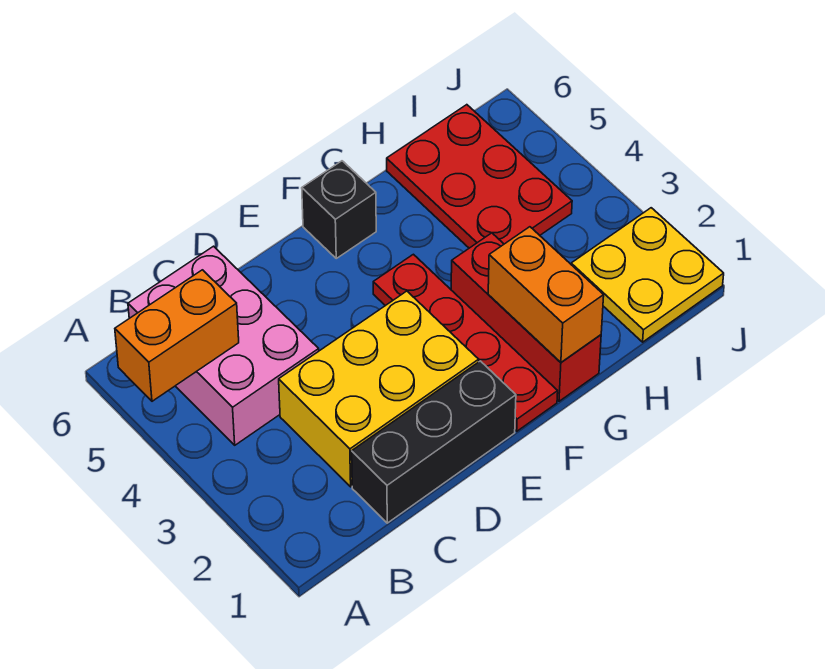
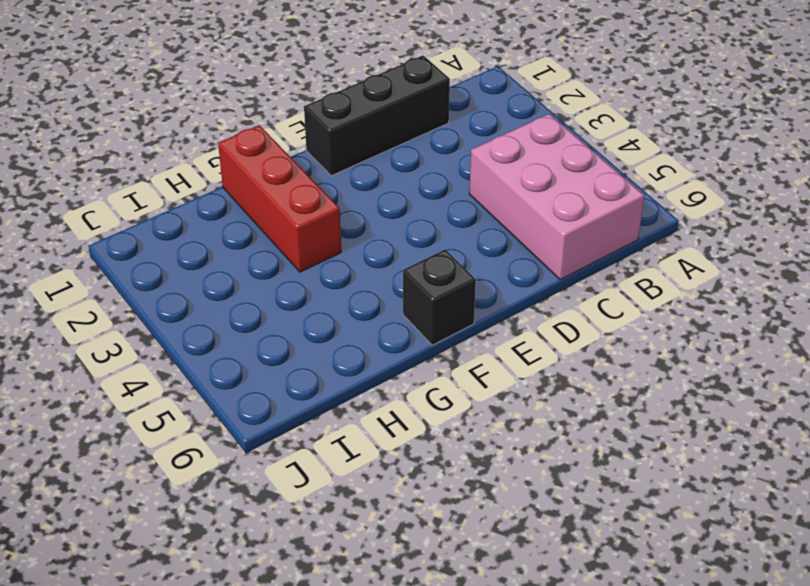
none -> yellow brick C2:E3 level 1
none -> red plate F1:F4 level 1

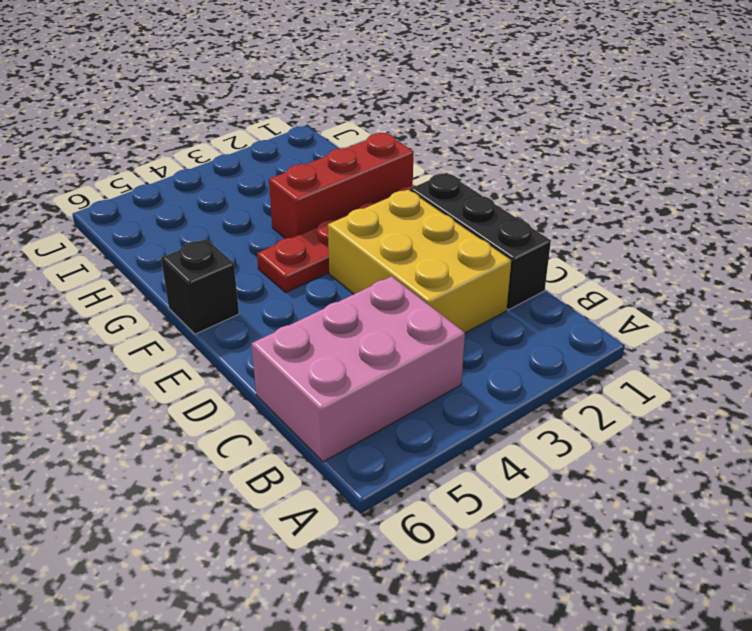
none -> red plate H4:I6 level 1
none -> yellow plate I1:J2 level 1

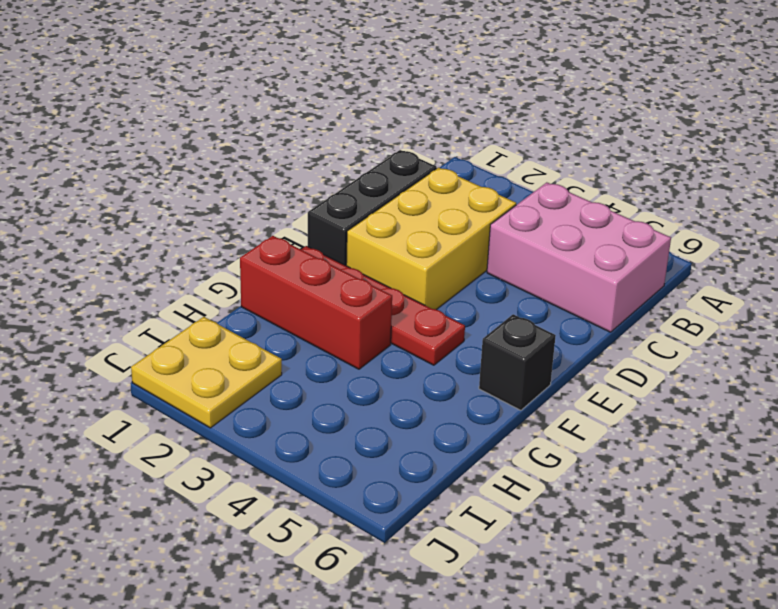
none -> red plate H4:I6 level 1
none -> orange brick A5:B5 level 2

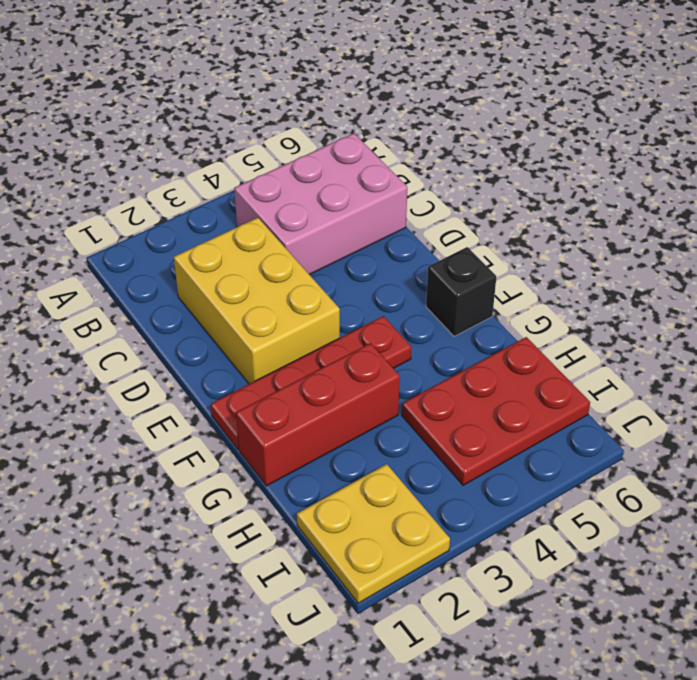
none -> black brick C1:E1 level 1
none -> orange brick A5:B5 level 2

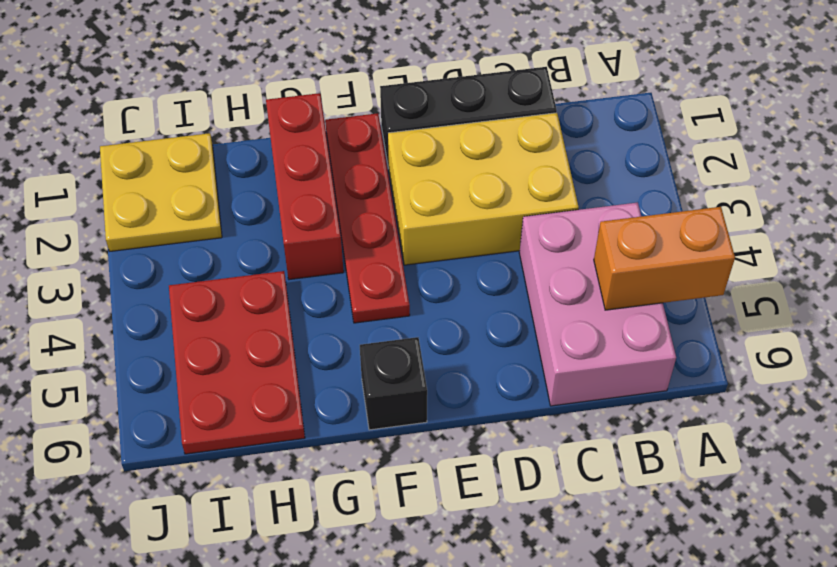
none -> orange brick G1:G2 level 2

